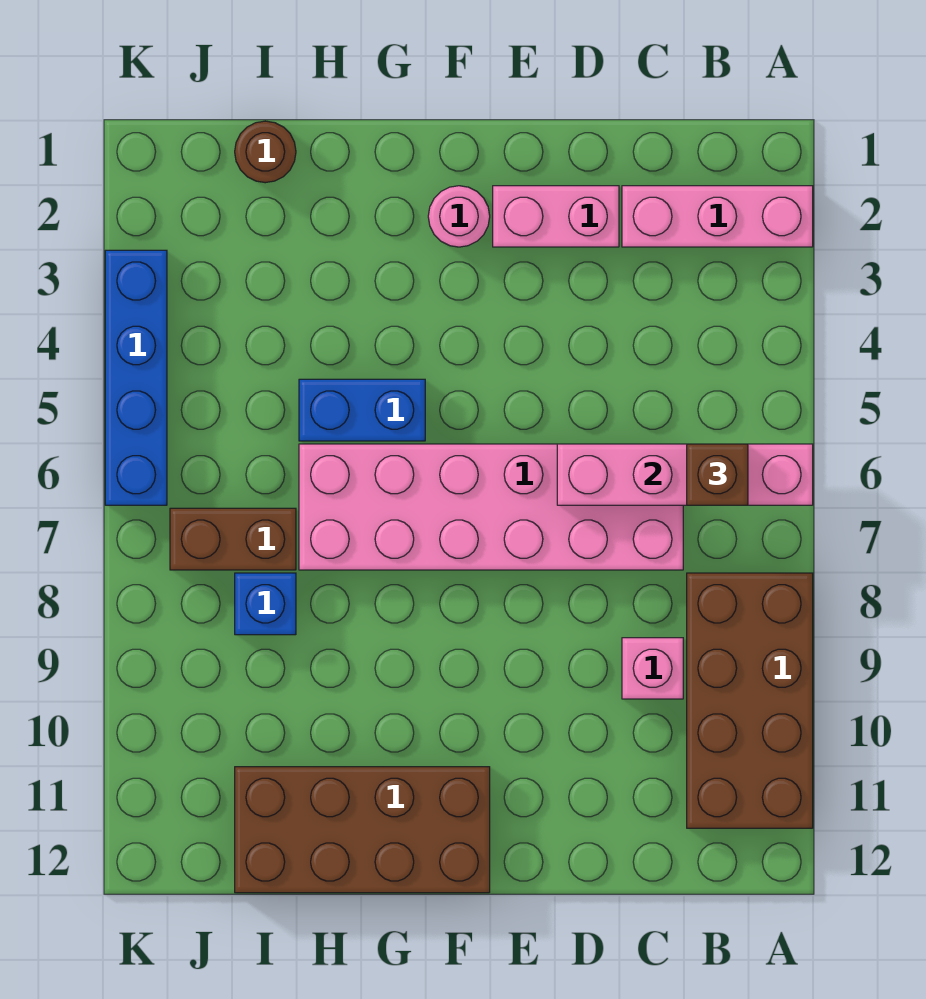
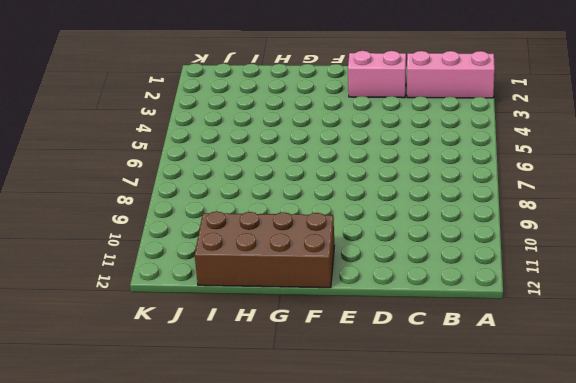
none -> brown brick A8:B11 level 1
none -> pink brick C6:H7 level 1
none -> pink brick C9 level 1

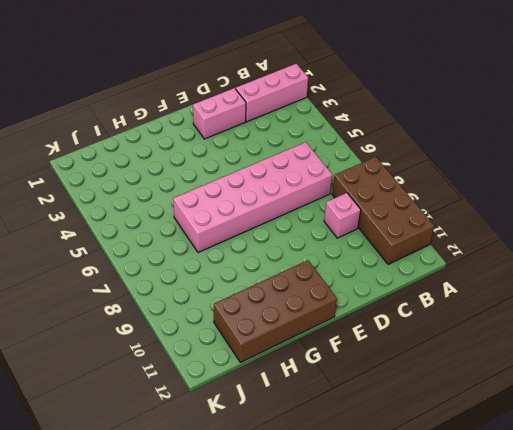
none -> pink round brick F2 level 1
none -> blue brick G5:H5 level 1
none -> brown round brick I1 level 1

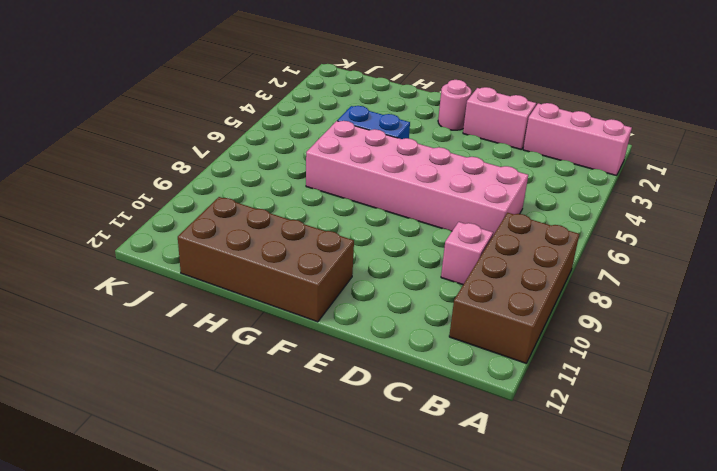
none -> brown round brick I1 level 1
none -> brown brick I7:J7 level 1
none -> blue brick I8 level 1

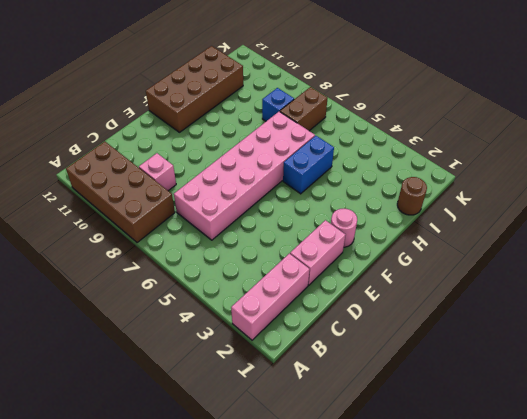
none -> blue brick K3:K6 level 1
none -> pink brick A6:D6 level 2
none -> brown brick B6 level 3

